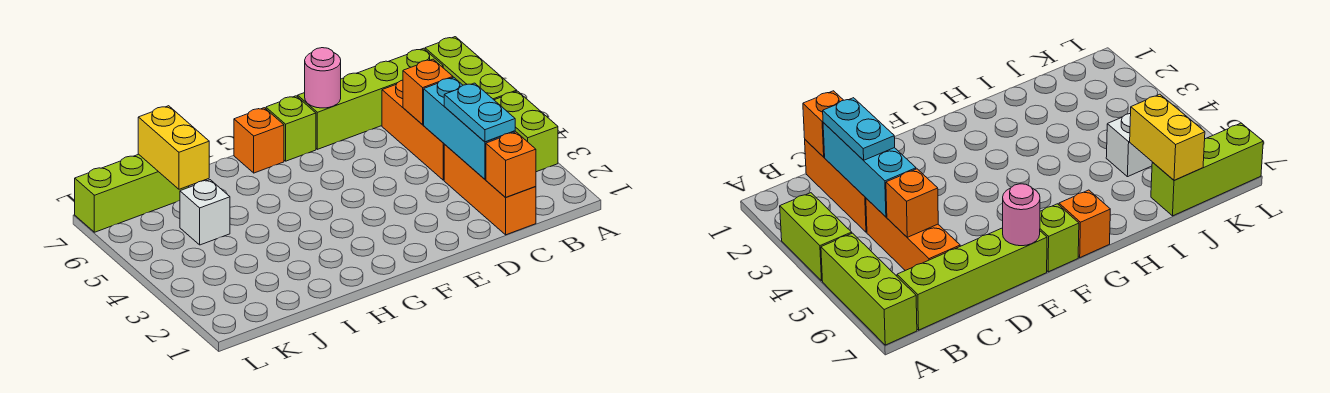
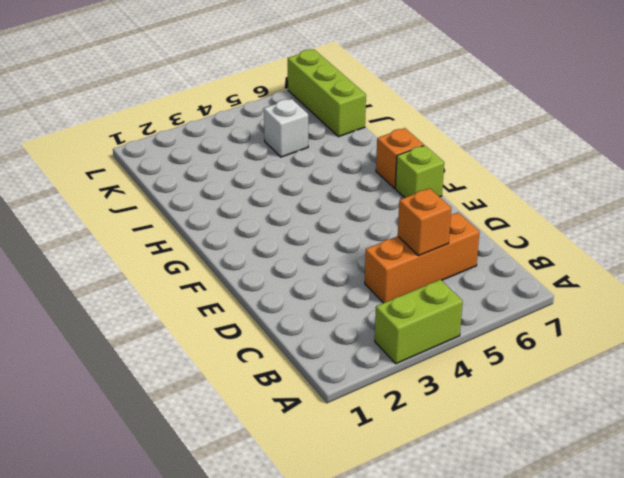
none -> lime brick A5:A7 level 1
none -> lime brick B7:E7 level 1
none -> orange brick C1:C3 level 1

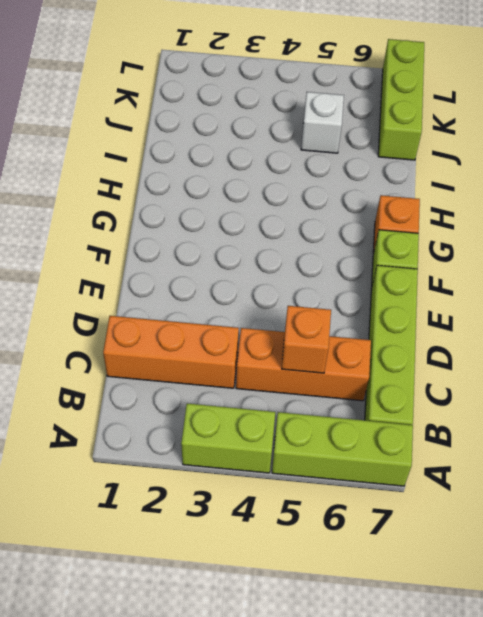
none -> orange brick C1 level 2
none -> cyan brick C2:C4 level 2
none -> pink round brick E7 level 2

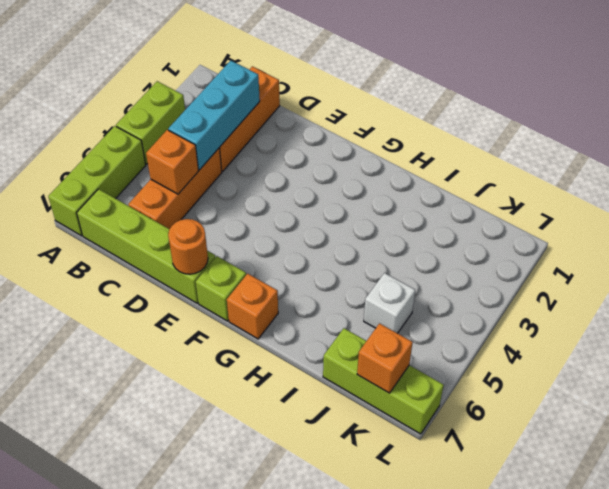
orange round brick E7 level 2 -> pink round brick E7 level 2
orange brick K7 level 2 -> orange brick C1 level 2
none -> yellow brick J6:J7 level 2
none -> cyan plate C2:C3 level 3

